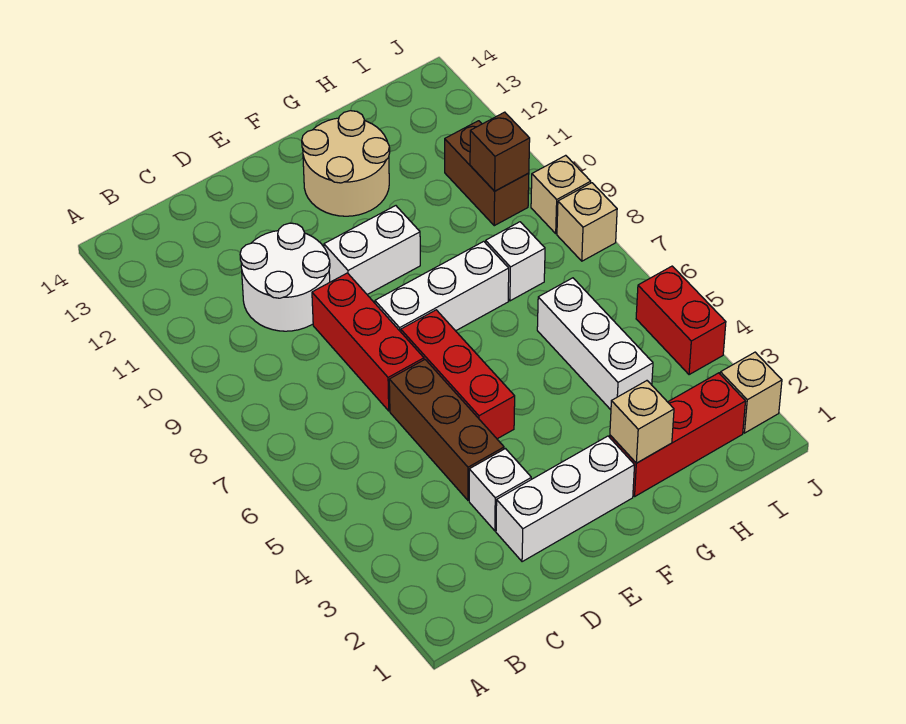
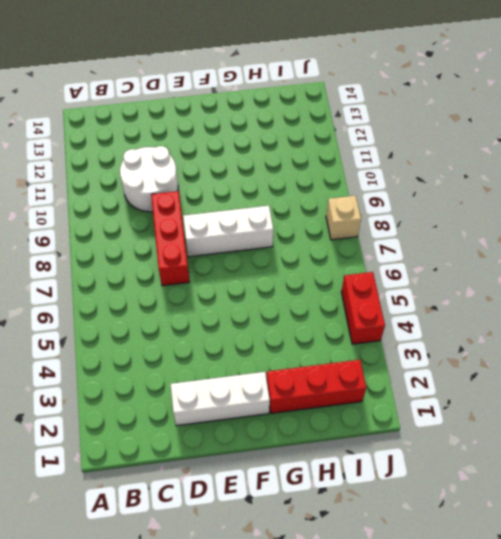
none -> white brick D3 level 1
none -> brown brick D4:D6 level 1
none -> red brick E5:E7 level 1

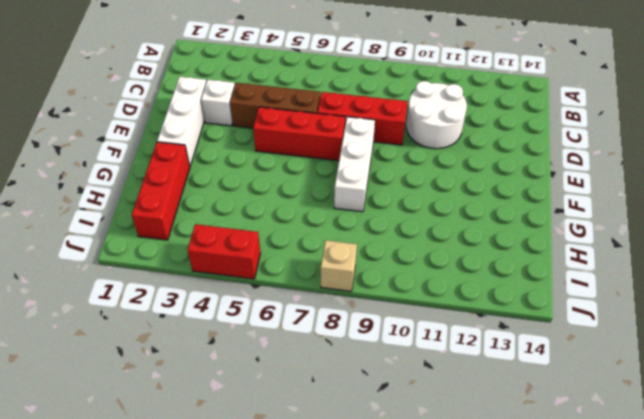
none -> white brick E10:F10 level 1
none -> tan round brick F12:G13 level 1
none -> white brick H4:H6 level 1

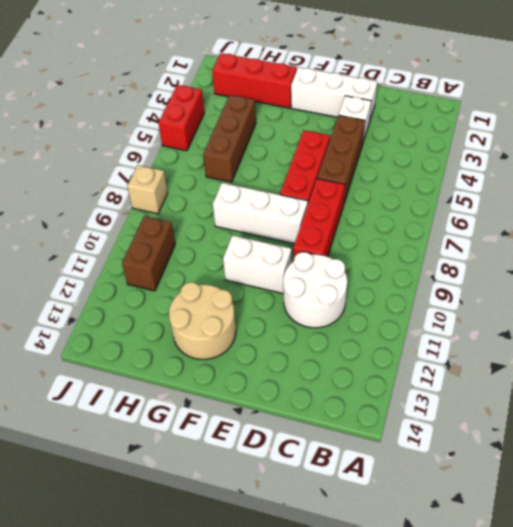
brown brick H4:H6 level 1 -> white brick H4:H6 level 1
none -> white brick H8 level 1
none -> tan brick J2 level 1
none -> tan brick J9 level 1

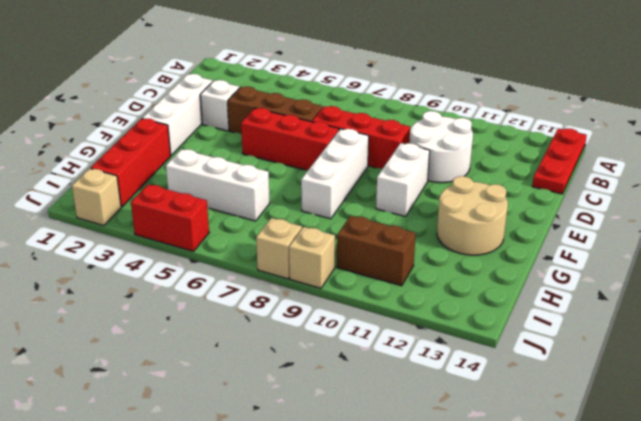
red plate A14:C14 level 1 -> none
none -> white brick H8 level 1
none -> tan brick G2 level 2
none -> brown brick I10 level 2

